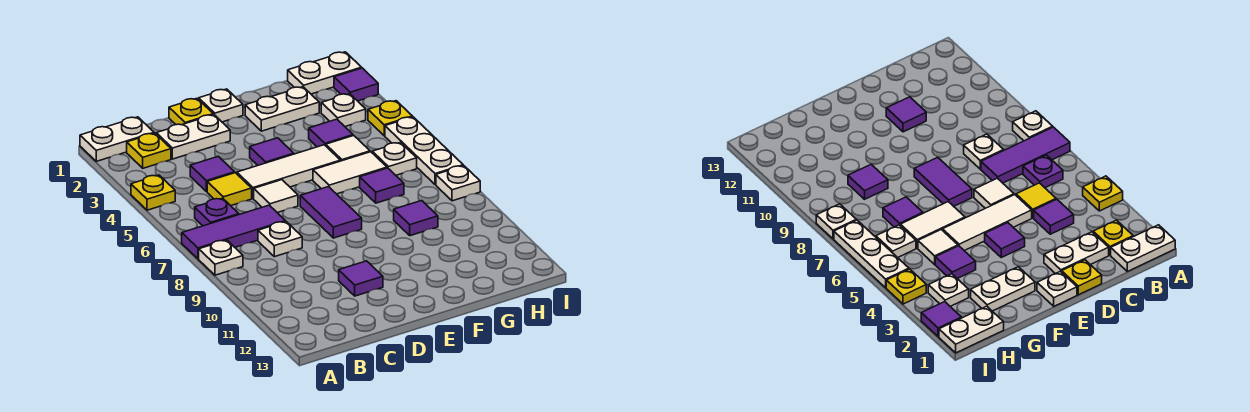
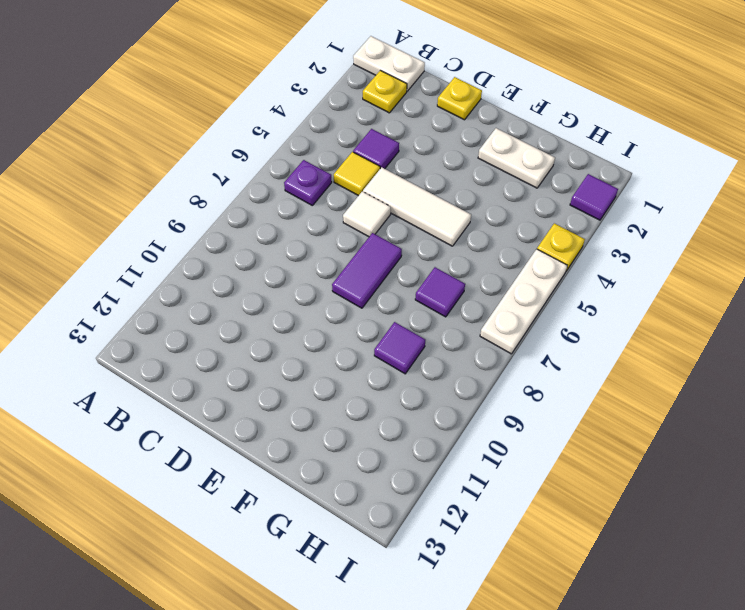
none -> yellow plate A4 level 1
none -> purple tile A7:C7 level 1
none -> white plate A8 level 1
none -> white plate C2:D2 level 1

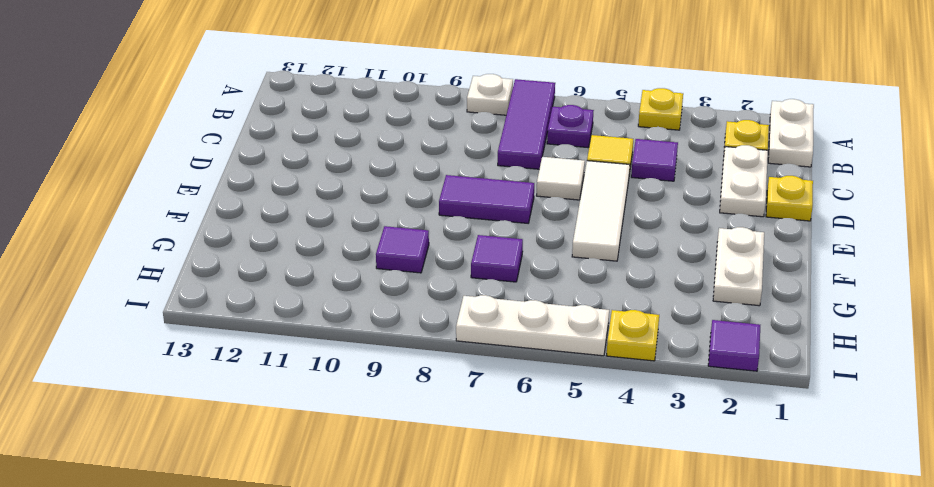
none -> white plate C8 level 1
none -> purple tile D11 level 1
none -> white plate E1 level 1
none -> purple tile E4 level 1

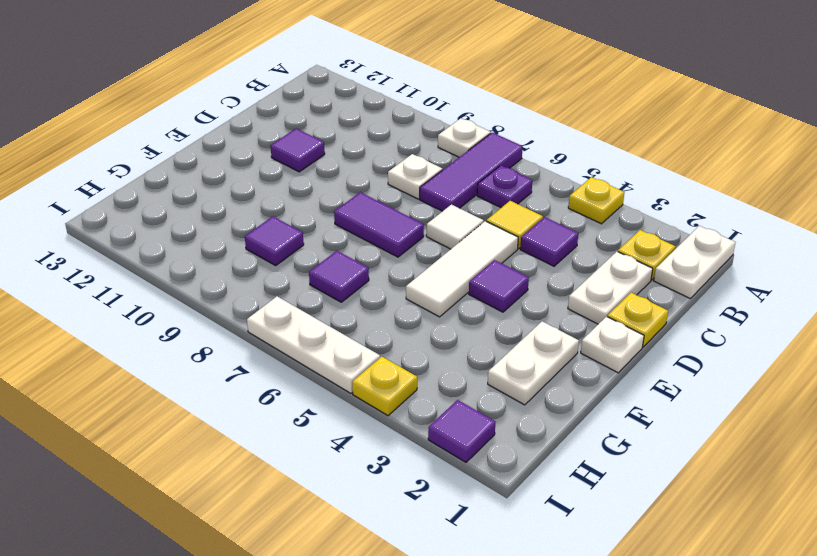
none -> white tile F6:G6 level 1
none -> purple tile G4 level 1
none -> white tile G5 level 1
none -> white plate H1:I1 level 1

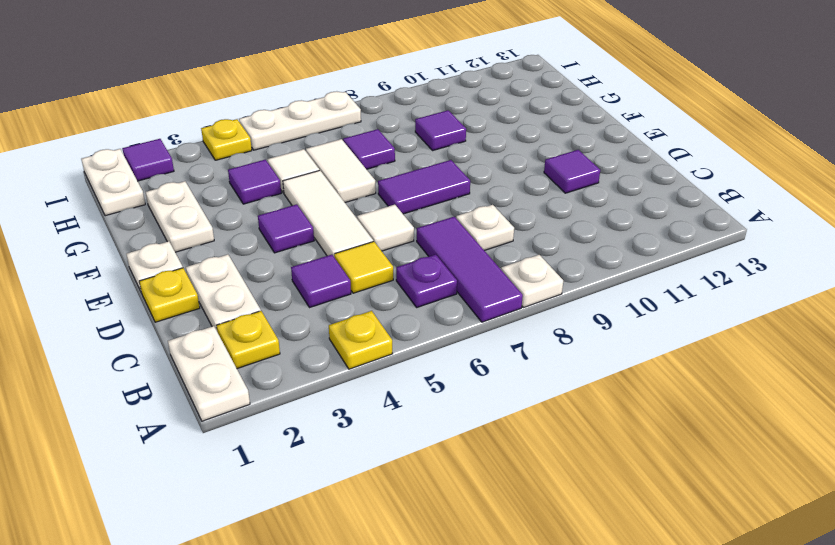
none -> white plate H3 level 1
none -> white plate H6 level 1
none -> white plate I8 level 1

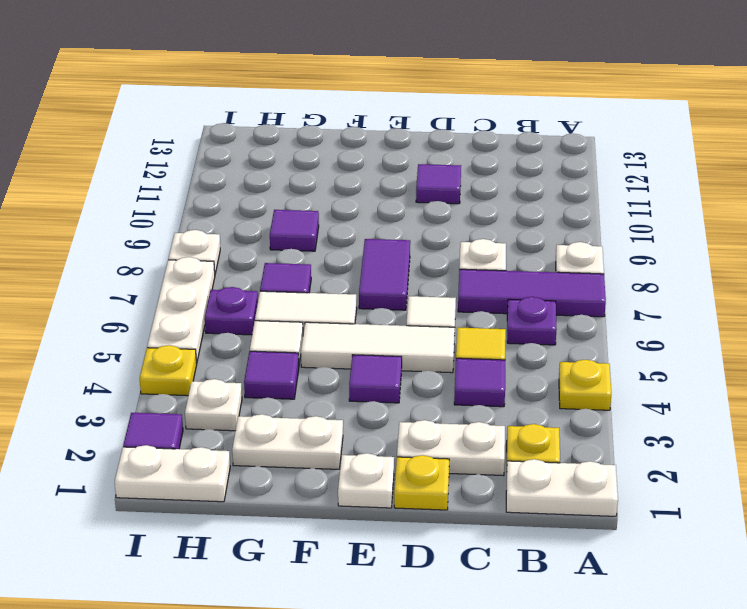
purple plate H6 level 1 -> white plate H6 level 1

